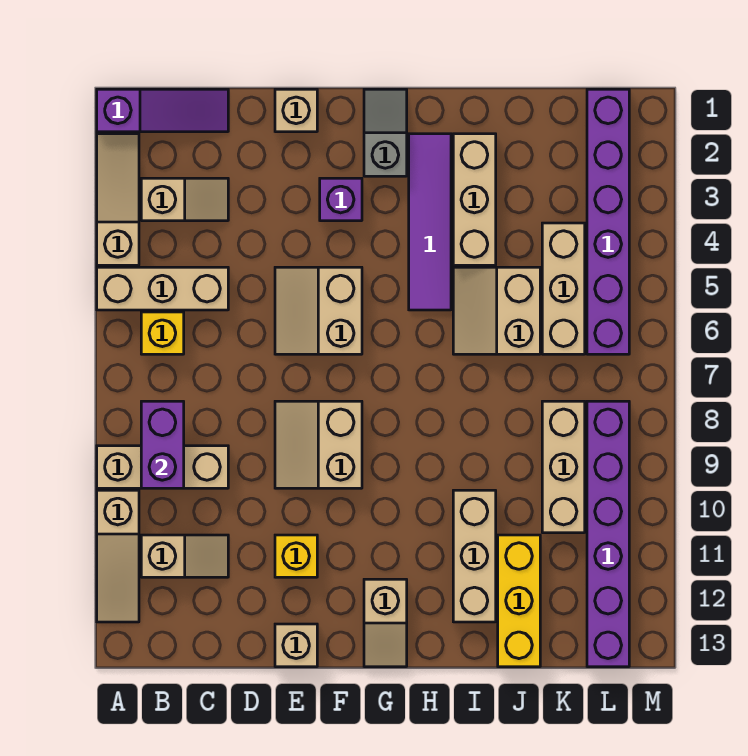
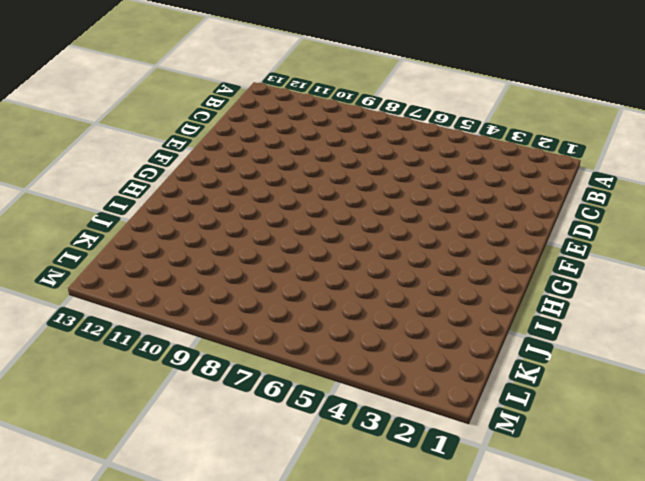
none -> purple slope A1:C1 level 1 top A
none -> tan slope A2:A4 level 1 top 4
none -> tan brick A5:C5 level 1

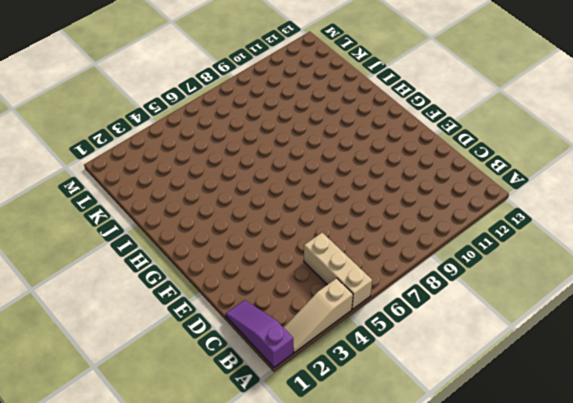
none -> tan brick A9:C9 level 1
none -> tan slope A10:A12 level 1 top 10
none -> tan slope B3:C3 level 1 top B

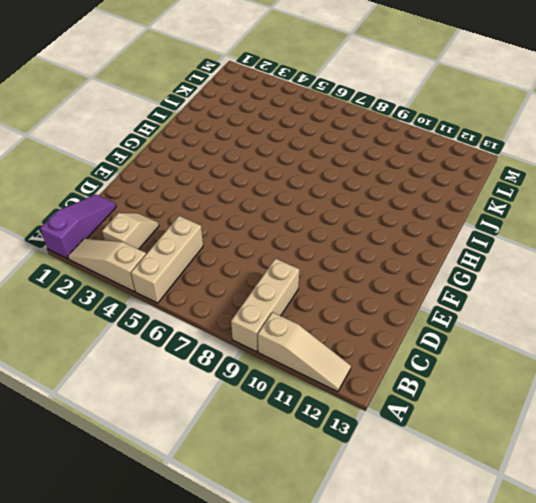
none -> yellow brick B6 level 1
none -> tan slope B11:C11 level 1 top B
none -> tan brick E1 level 1

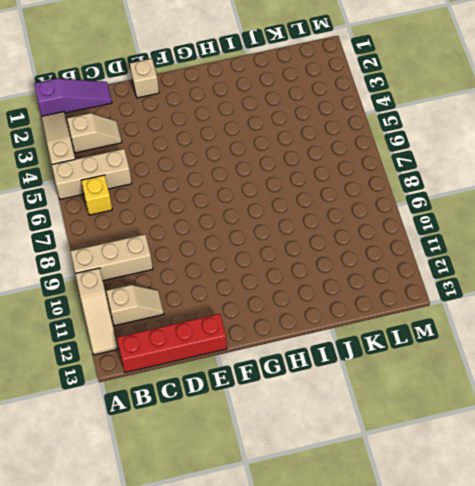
red brick B13:E13 level 1 -> tan brick E13 level 1
none -> tan slope E5:F6 level 1 top F
none -> tan slope E8:F9 level 1 top F
none -> yellow brick E11 level 1

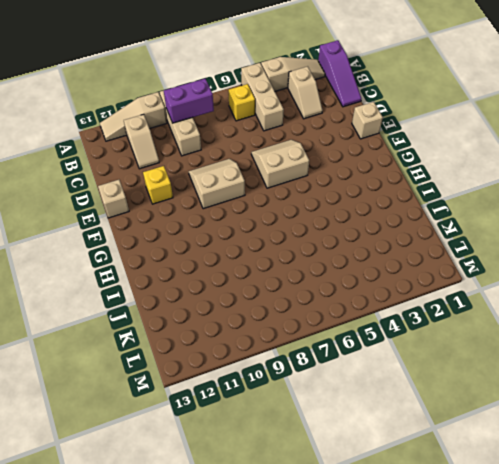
none -> purple brick F3 level 1
none -> grey slope G1:G2 level 1 top 2
none -> tan slope G12:G13 level 1 top 12

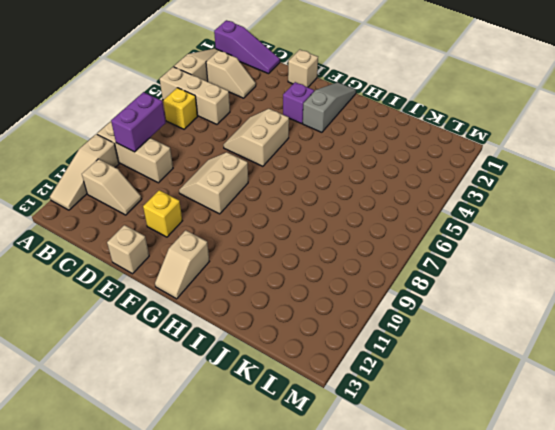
grey slope G1:G3 level 1 top 3 -> grey slope G1:G2 level 1 top 2
none -> purple tile H2:H5 level 1
none -> tan brick I2:I4 level 1
none -> tan slope I5:J6 level 1 top J

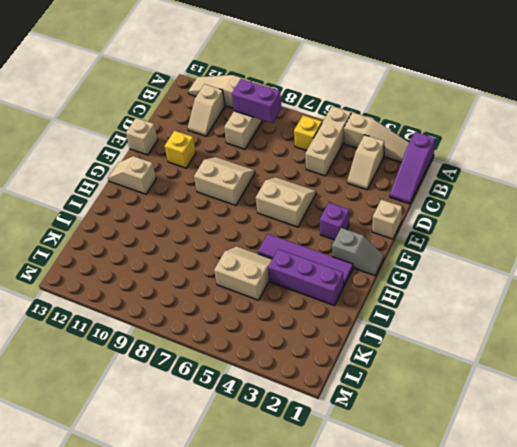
purple brick I2:I4 level 1 -> tan brick I2:I4 level 1
none -> tan brick I10:I12 level 1
none -> yellow brick J11:J13 level 1
none -> tan brick K4:K6 level 1

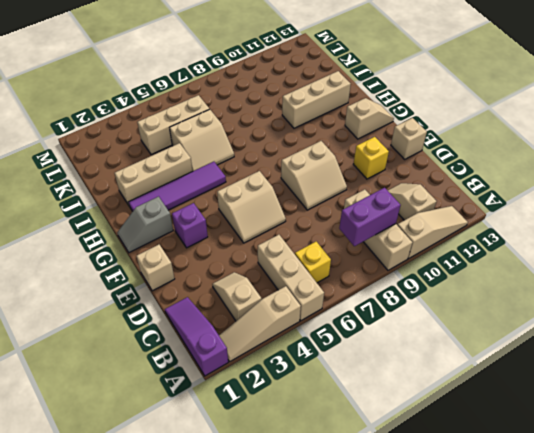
none -> yellow brick J11:J13 level 1
none -> tan brick K8:K10 level 1
none -> purple brick L1:L6 level 1

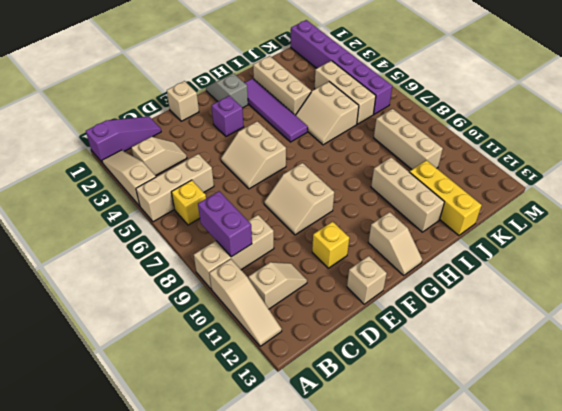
none -> purple brick L8:L13 level 1

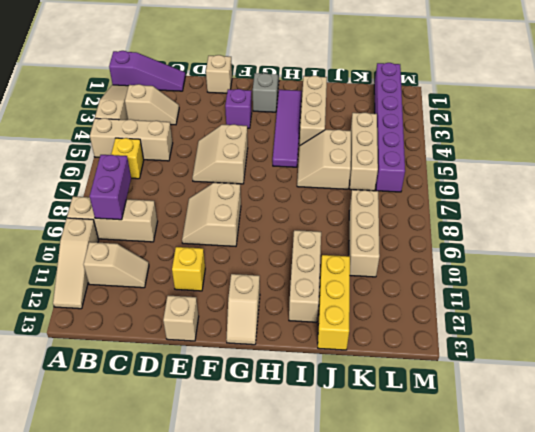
none -> purple brick L8:L13 level 1

